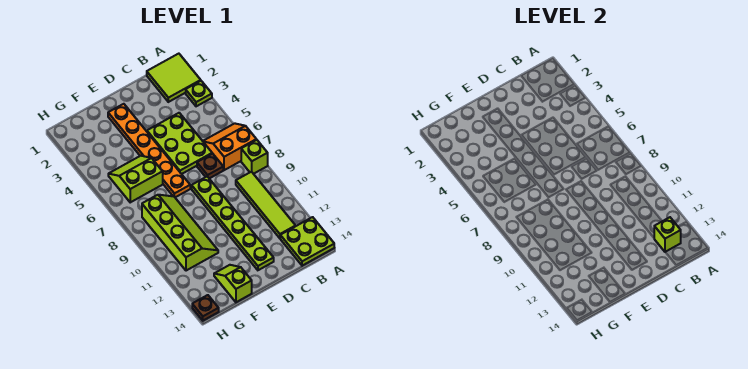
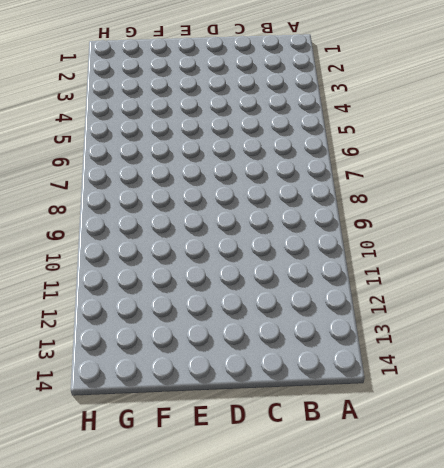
none -> lime tile A1:B2 level 1
none -> lime plate A3 level 1
none -> orange slope A6:B7 level 1 top 7

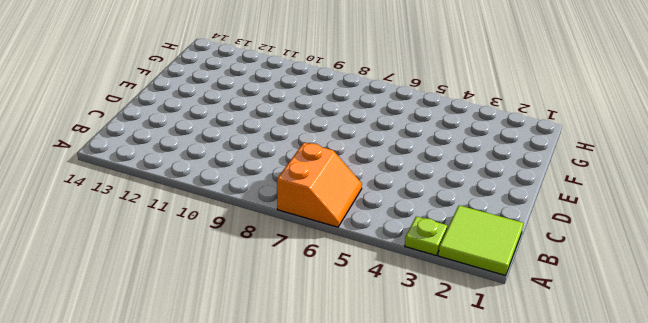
none -> lime brick A8 level 1
none -> lime plate A13:B14 level 1
none -> lime tile B9:B12 level 1

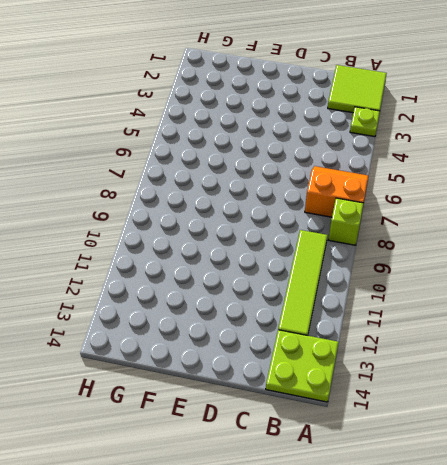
none -> lime plate C4:D6 level 1
none -> brown plate C7 level 1
none -> lime plate D8:D13 level 1

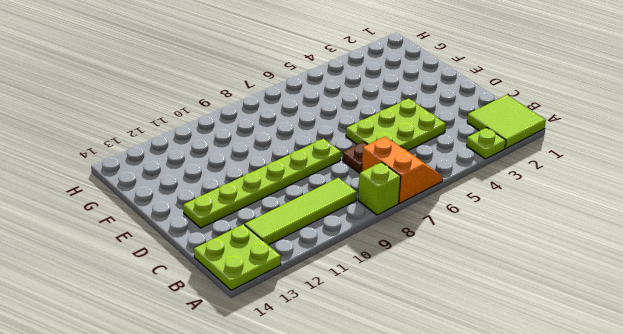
none -> orange plate E2:E7 level 1
none -> lime slope F5:G6 level 1 top 6
none -> lime slope F8:G11 level 1 top G

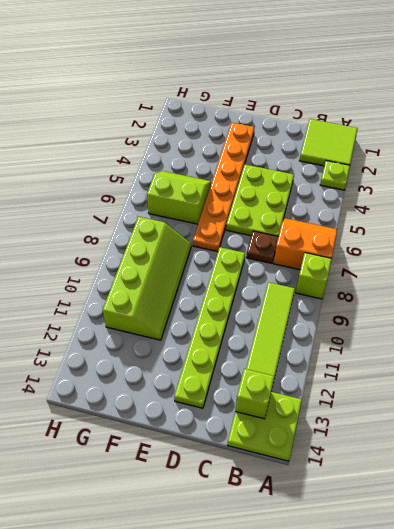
none -> lime slope F13:F14 level 1 top 14
none -> brown plate H14 level 1

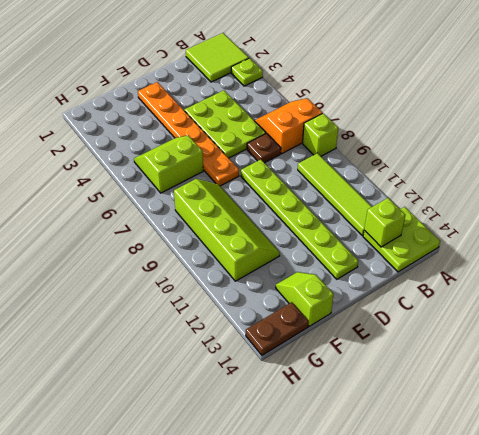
brown plate G14:H14 level 1 -> brown plate H14 level 1

